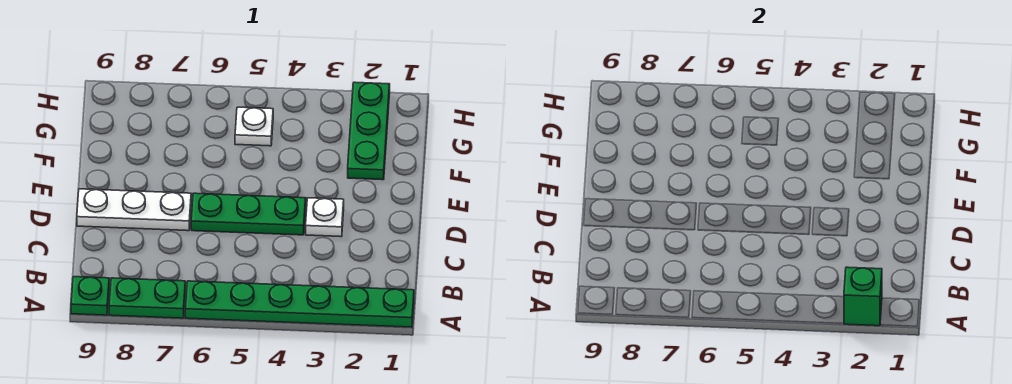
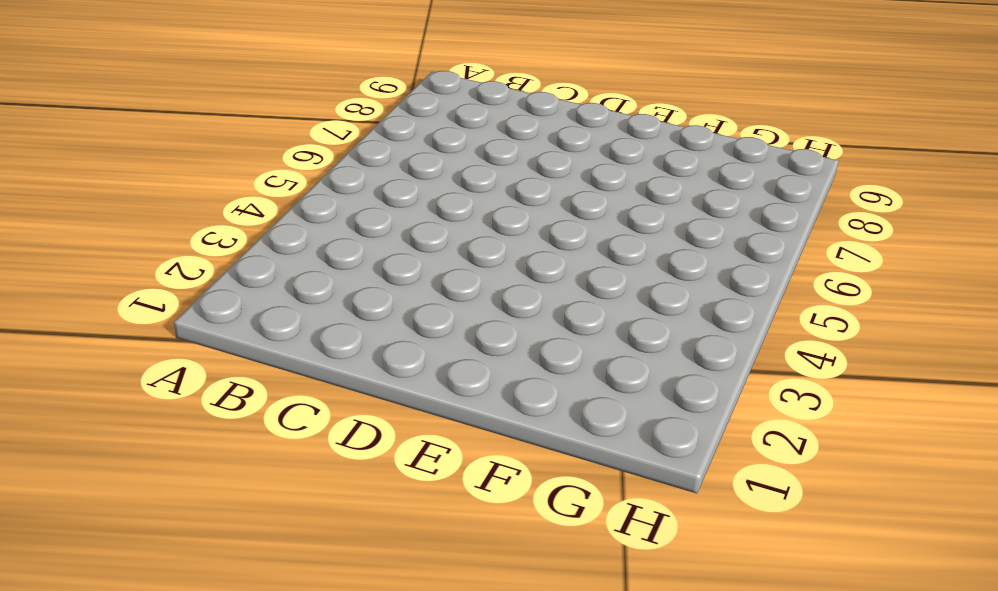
none -> green plate A1:A6 level 1
none -> green plate A7:A8 level 1

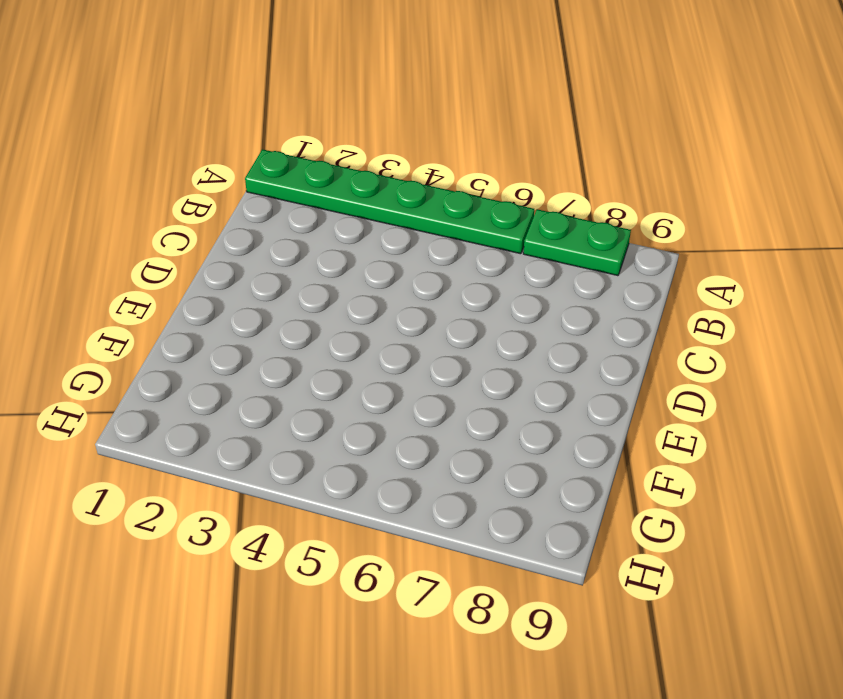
none -> green plate A9 level 1
none -> white plate D3 level 1

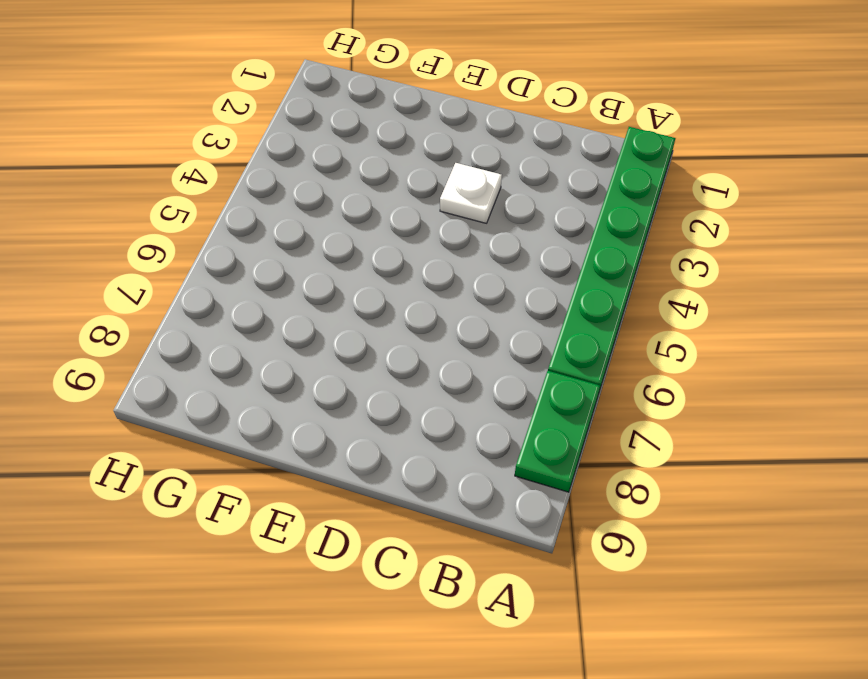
none -> green plate A9 level 1
none -> green plate D4:D6 level 1

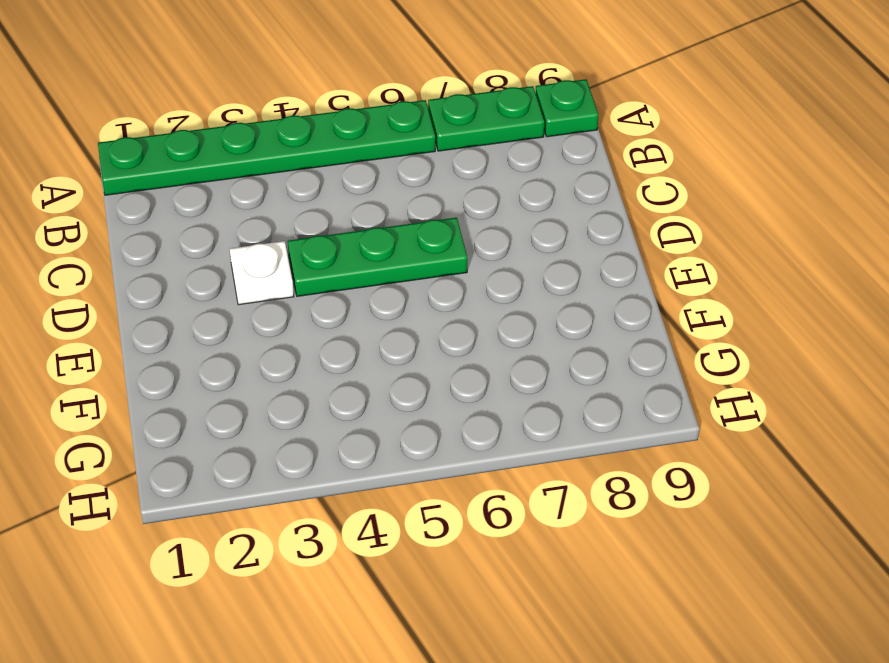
none -> white plate D7:D9 level 1
none -> green plate F2:H2 level 1

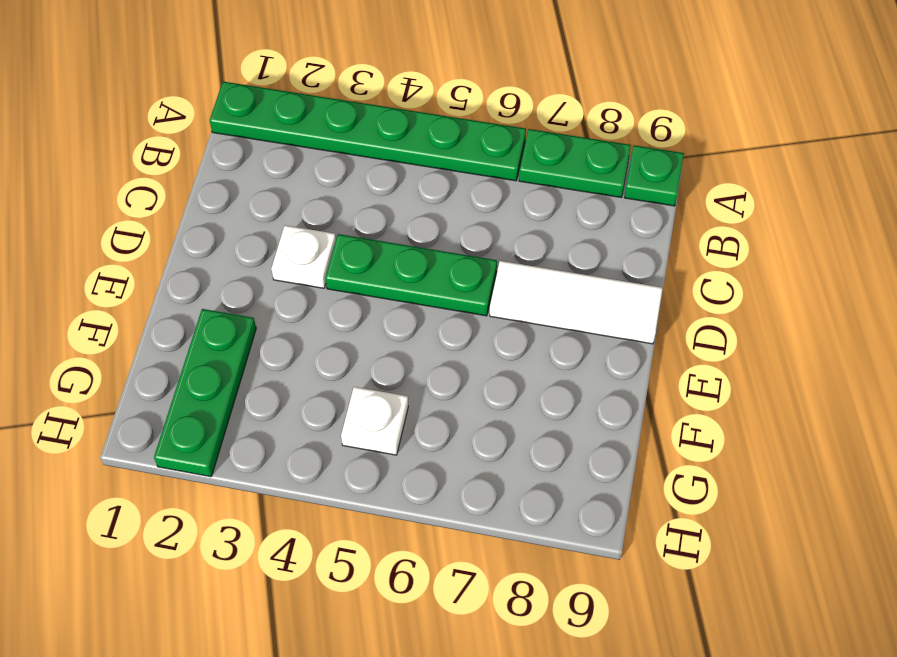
white tile D7:D9 level 1 -> white plate D7:D9 level 1
none -> green brick A2 level 2

